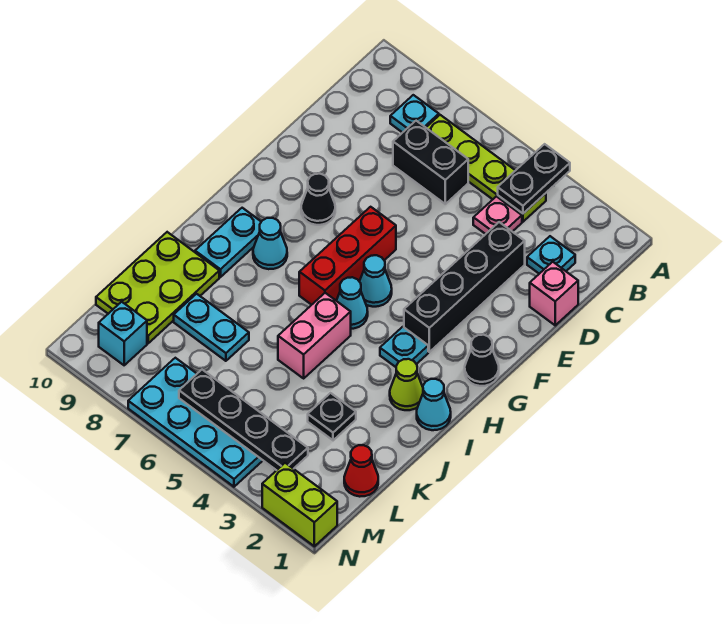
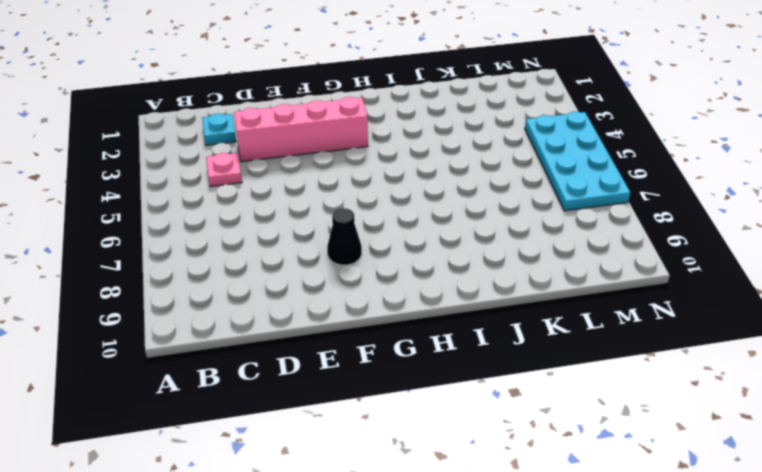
pink brick D3:G3 level 1 -> black brick D3:G3 level 1
none -> lime plate B4:B7 level 1
none -> cyan plate B8 level 1
none -> black brick C6:C7 level 1

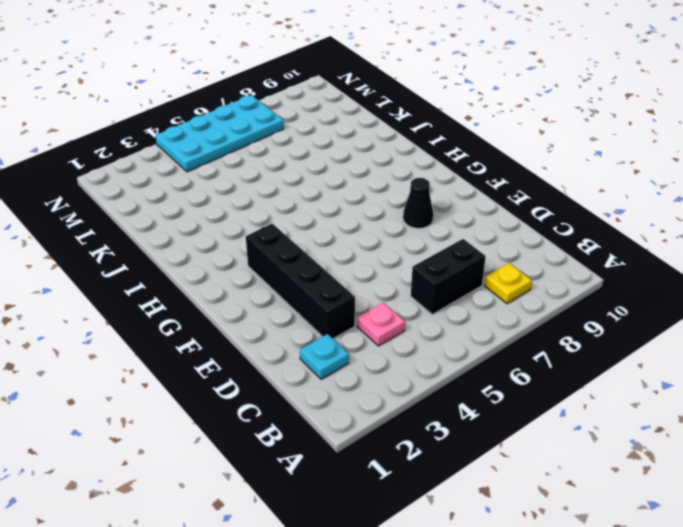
yellow plate B8 level 1 -> cyan plate B8 level 1
none -> lime plate B4:B7 level 1
none -> pink brick D1 level 1
none -> red brick F6:H6 level 1

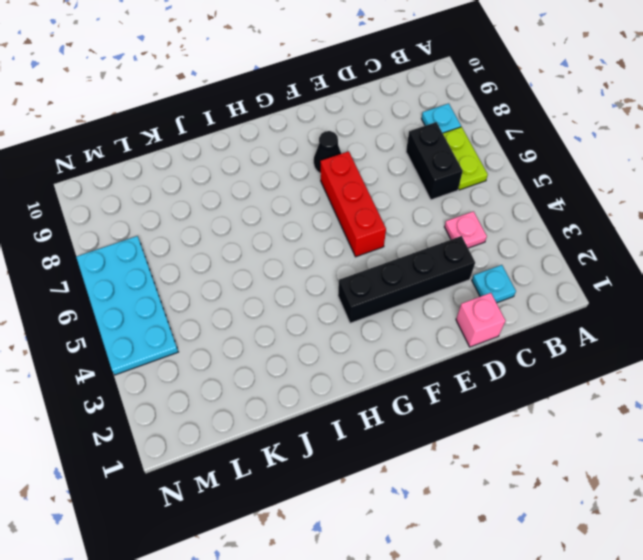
lime plate B6:B7 level 1 -> lime plate B4:B7 level 1
red brick F5:F7 level 1 -> red brick F6:H6 level 1
none -> black cone G1 level 1
none -> cyan cone G5 level 1
none -> cyan plate H3 level 1

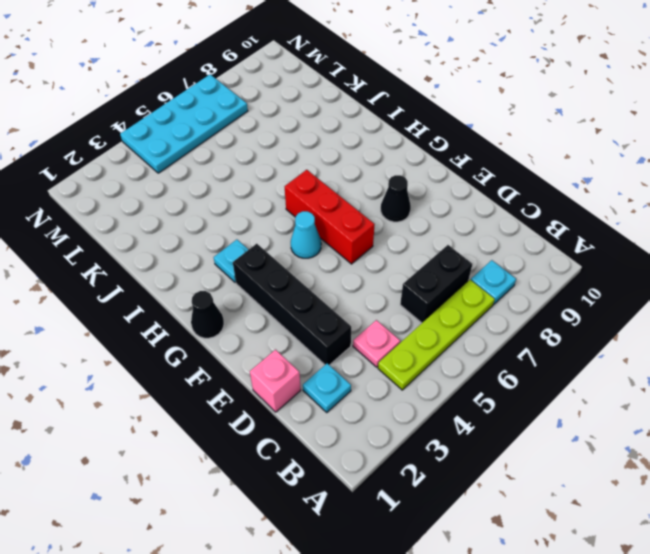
none -> cyan cone H5 level 1
none -> cyan cone H8 level 1
none -> cyan plate H9:I9 level 1

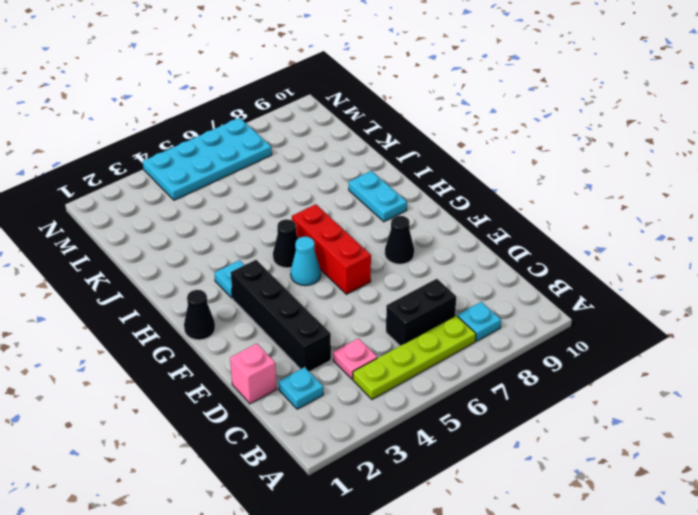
black cone H5 level 1 -> cyan cone H5 level 1
none -> cyan cone H8 level 1
none -> cyan cone I1 level 1
none -> lime cone I2 level 1

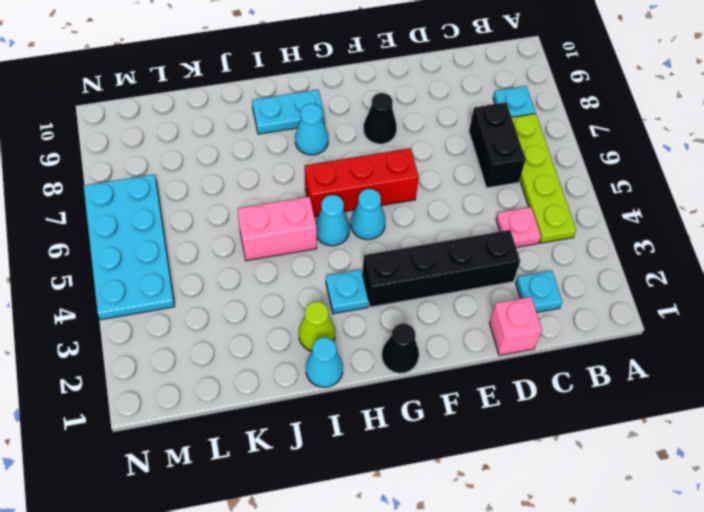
none -> lime plate J9:L10 level 1
none -> black plate K3 level 1
none -> cyan plate K7:K8 level 1

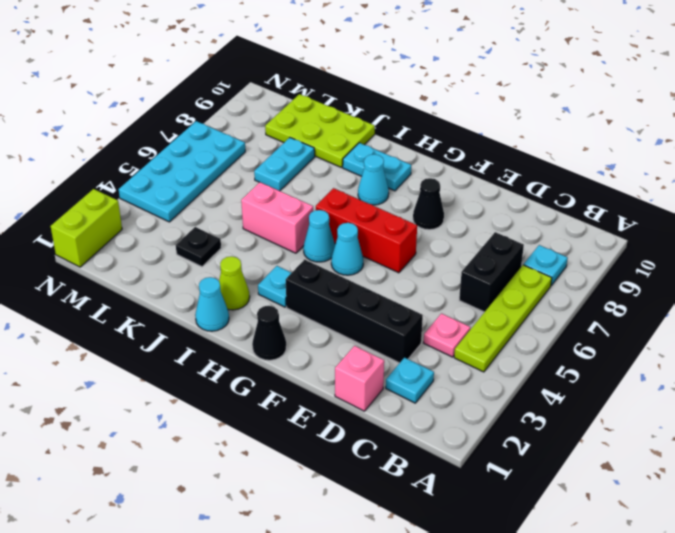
none -> red cone L1 level 1
none -> cyan brick M9 level 1
none -> black plate A4:B4 level 2

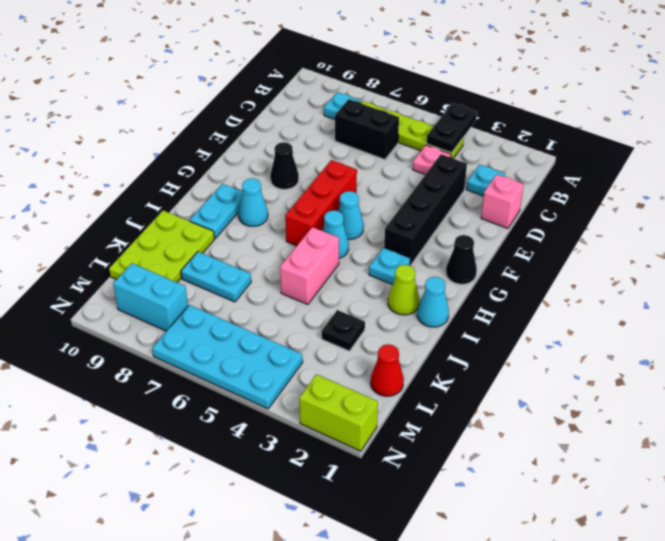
cyan brick M8:M9 level 1 -> cyan brick M9 level 1
none -> black plate M3:M6 level 2

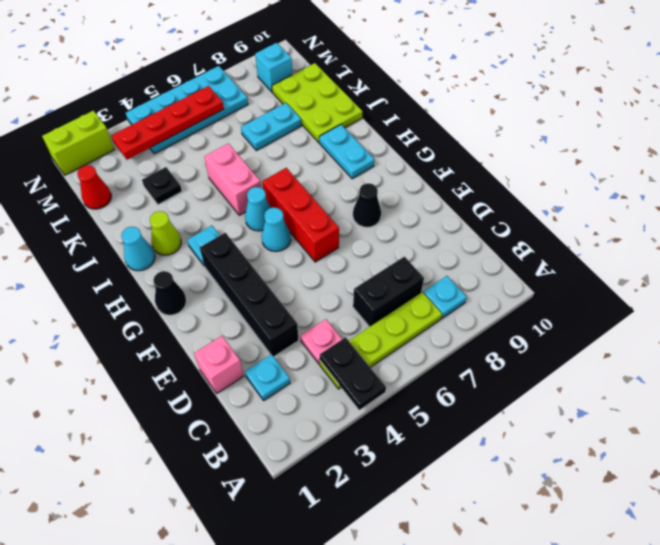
red plate M3:M6 level 2 -> black plate M3:M6 level 2
none -> cyan cone H8 level 1

